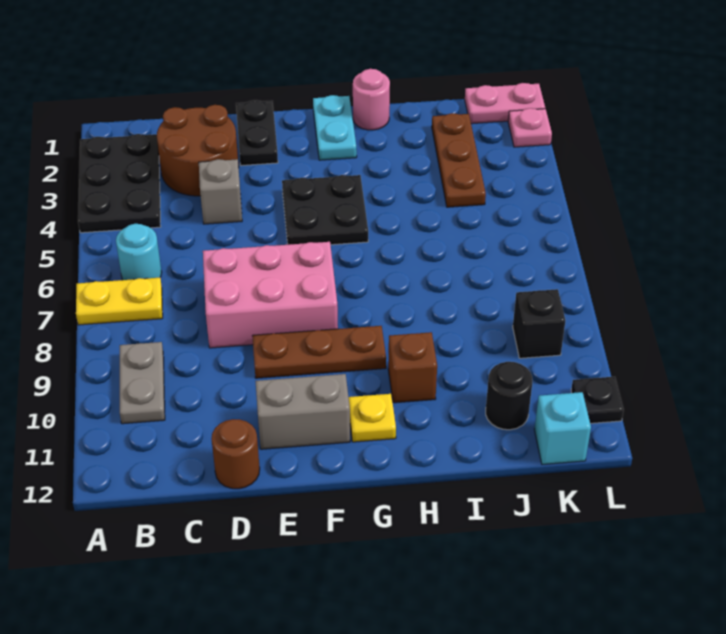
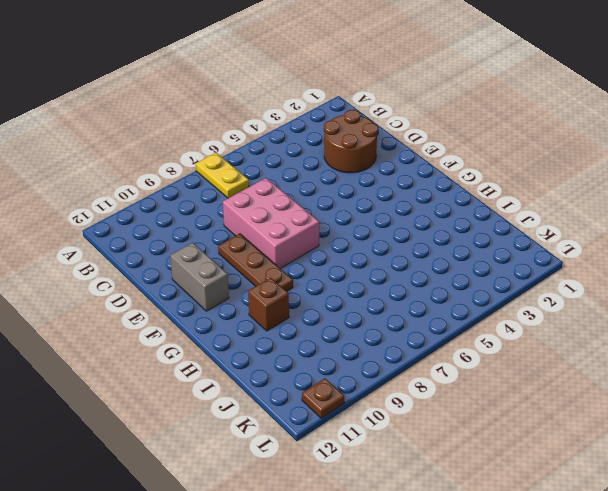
brown plate L11 level 1 -> black plate L11 level 1
none -> black plate A2:B4 level 1
none -> cyan round brick B6 level 1
none -> grey plate B9:B10 level 1

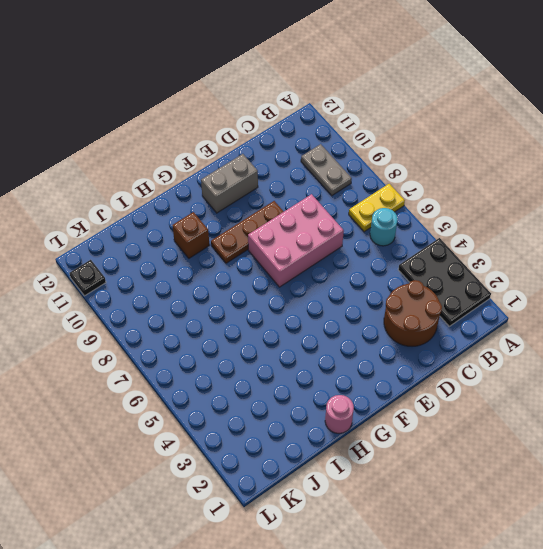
none -> grey brick D4 level 1
none -> brown round brick D12 level 1
none -> black plate E1:E2 level 1

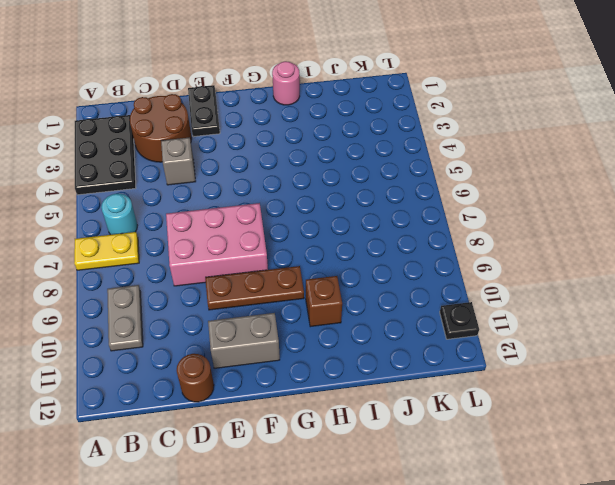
none -> black plate F4:G5 level 1
none -> cyan plate G1:G2 level 1
none -> yellow plate G11 level 1

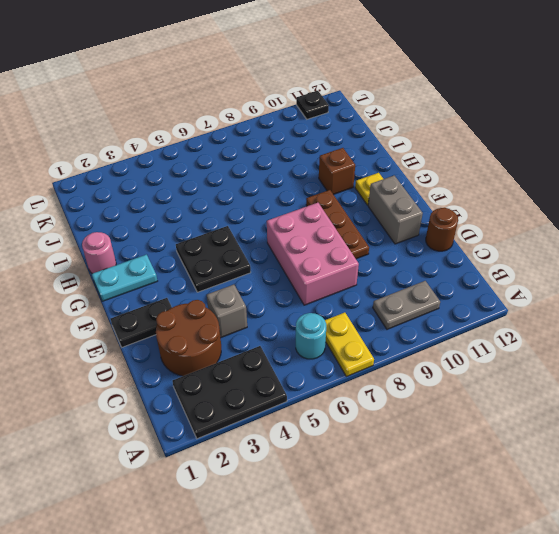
none -> brown plate J2:J4 level 1
none -> black round brick J11 level 1
none -> pink plate K1:L1 level 1

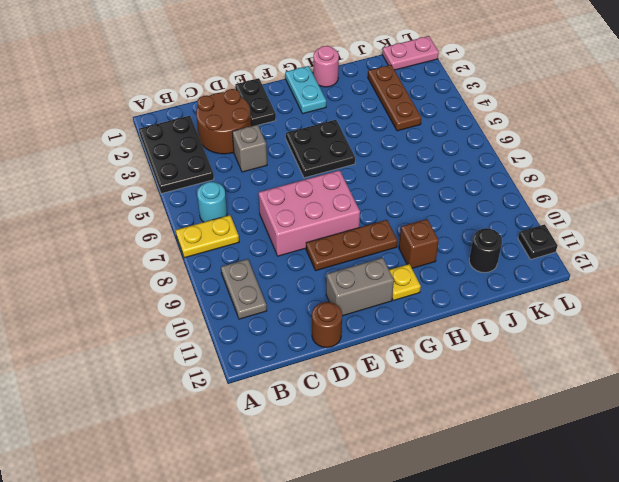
none -> black brick K9 level 1
none -> cyan brick K12 level 1
none -> pink plate L2 level 1

